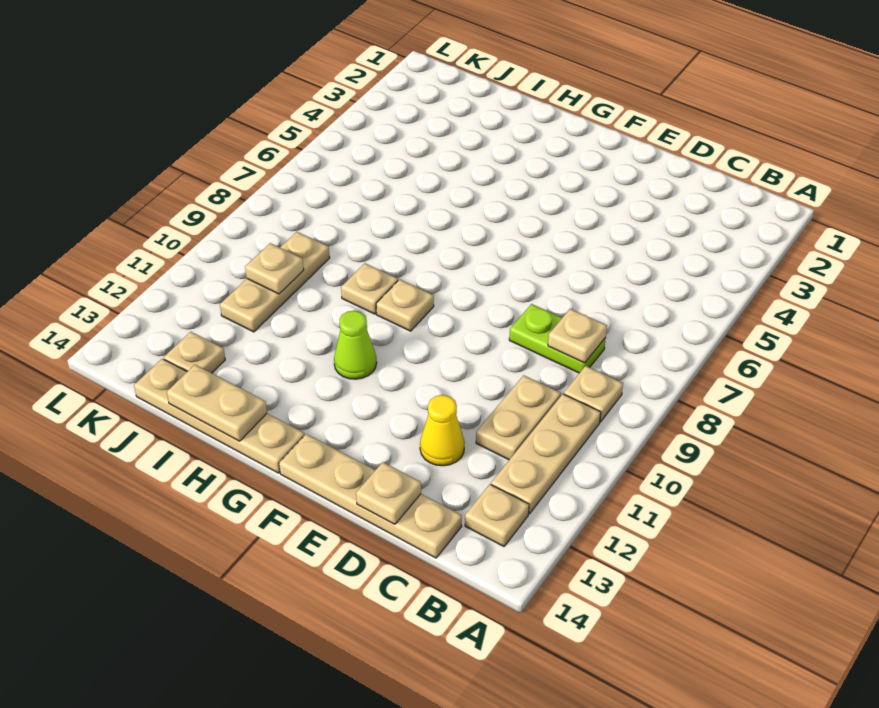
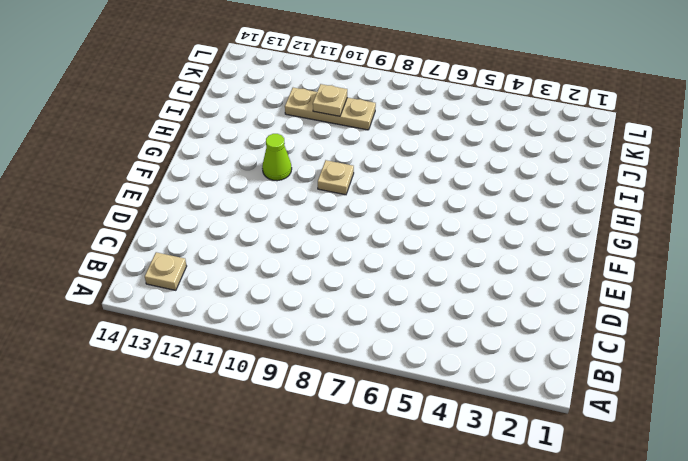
none -> tan plate B9 level 1
none -> tan plate B10:B12 level 1
none -> lime plate C8:D8 level 1

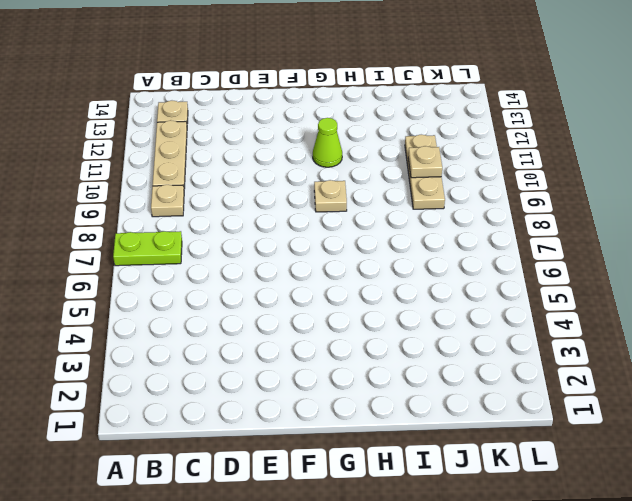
lime plate A7:B7 level 1 -> lime plate C8:D8 level 1
none -> tan plate C10:C11 level 1
none -> tan plate C14:F14 level 1
none -> yellow cone D12 level 1

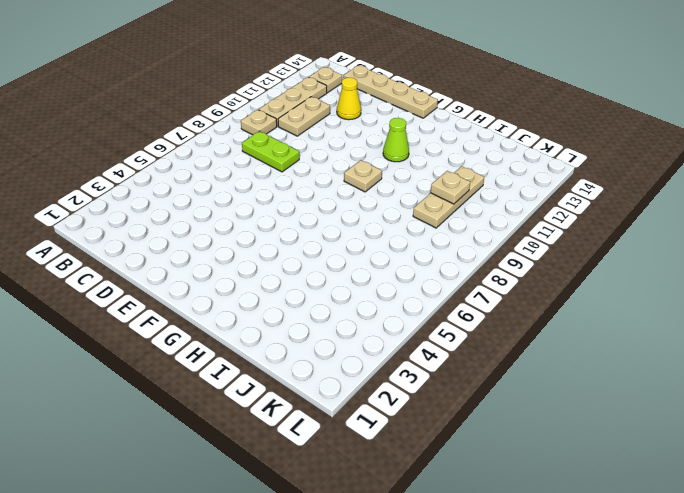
none -> tan plate G14:J14 level 1
none -> tan plate H9 level 1
none -> tan plate J13 level 1

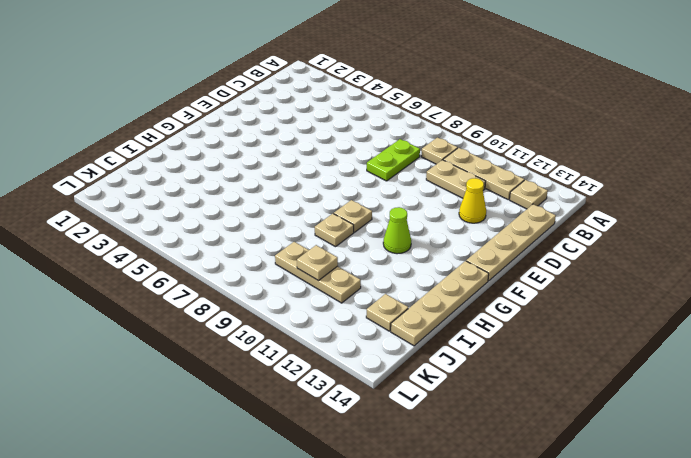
none -> tan plate C8 level 2
none -> tan plate D14 level 2
none -> tan plate H14:I14 level 2

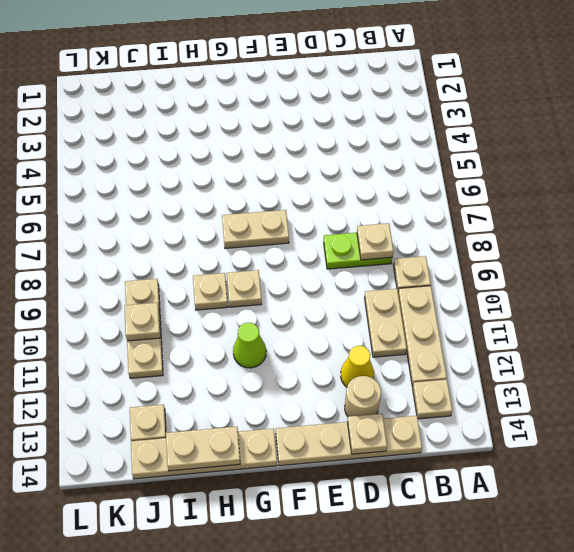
tan round brick D13 level 1 -> none
tan plate F7:G7 level 1 -> none

